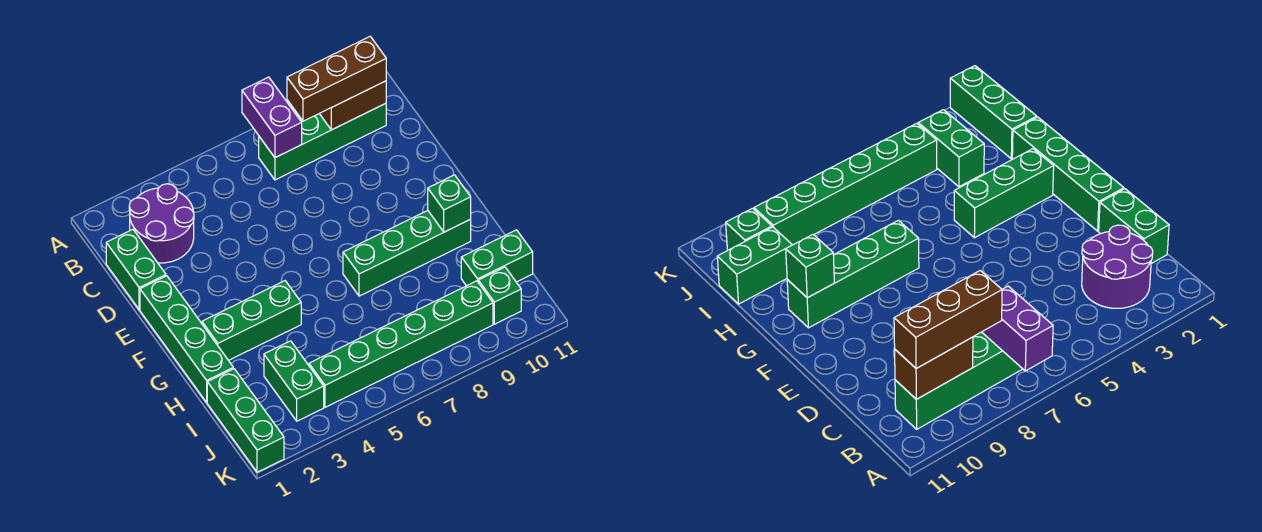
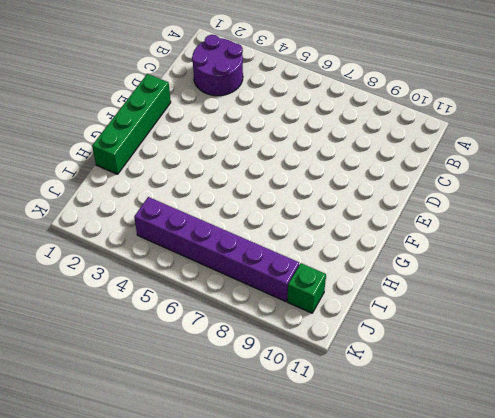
purple brick J4:J9 level 1 -> green brick J4:J9 level 1
none -> green brick B7:B10 level 1
none -> green brick C1:D1 level 1
none -> green brick G2:G4 level 1

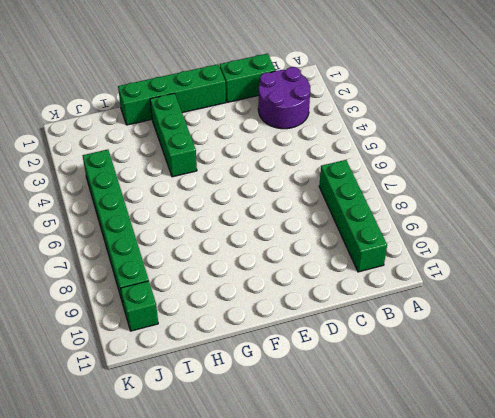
none -> green brick G7:G10 level 1
none -> green brick I1:K1 level 1
none -> green brick I3:J3 level 1

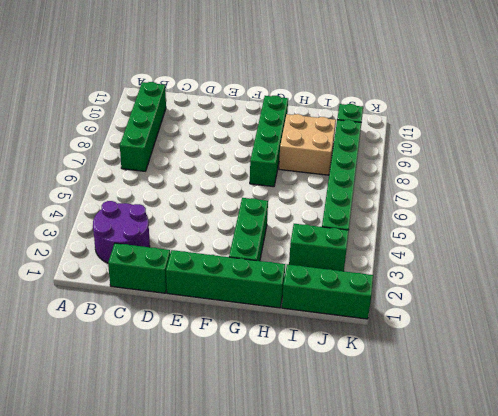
tan brick H8:I9 level 1 -> none
none -> green brick I10:I11 level 1
none -> purple brick A7:B7 level 2
none -> brown brick B9:B10 level 2

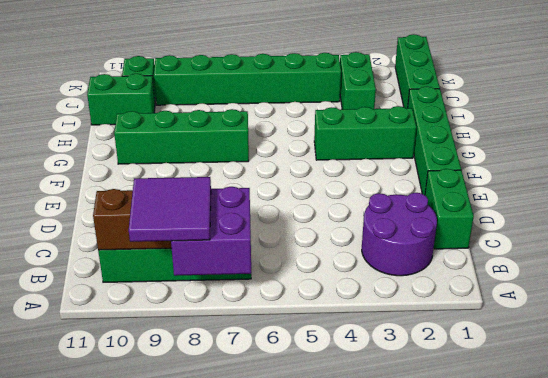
purple brick A7:B8 level 2 -> purple brick A7:B7 level 2
purple tile A8:B9 level 3 -> brown brick B8:B10 level 3
none -> green brick G10 level 2

